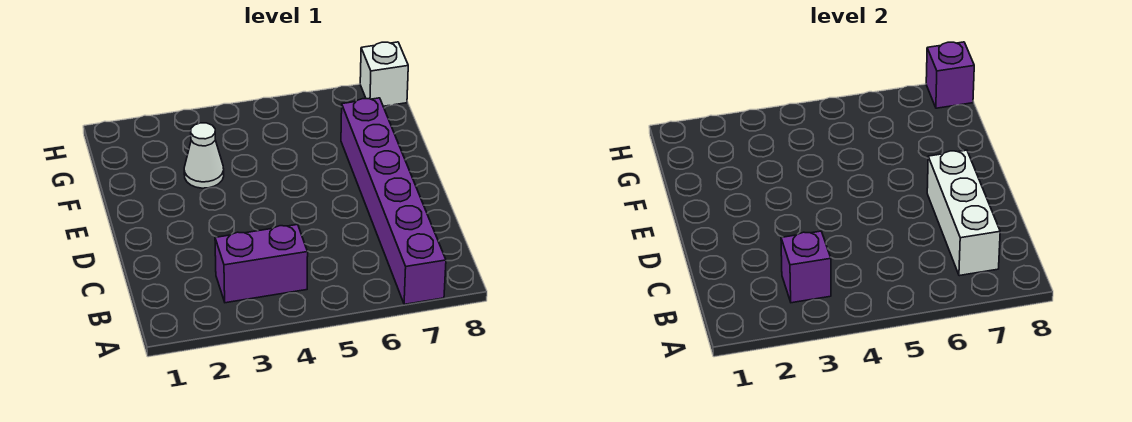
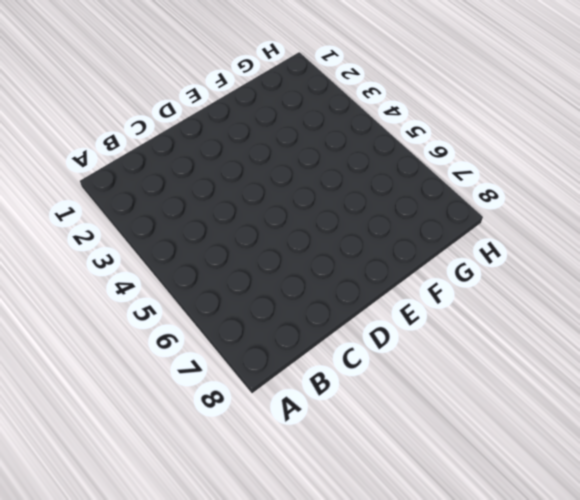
none -> purple brick A7:F7 level 1
none -> purple brick B3:B4 level 1

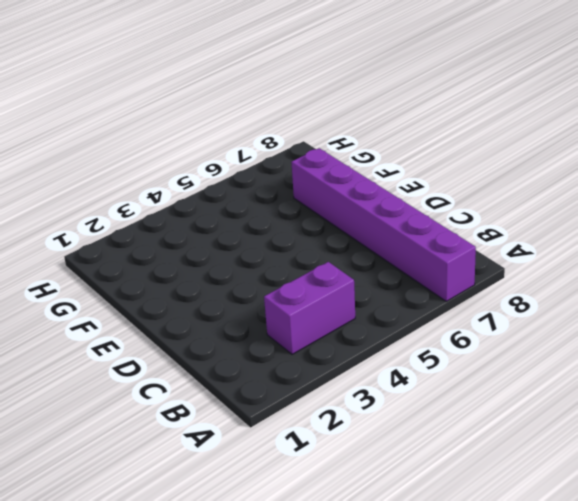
none -> white cone F3 level 1
none -> white brick H8 level 1

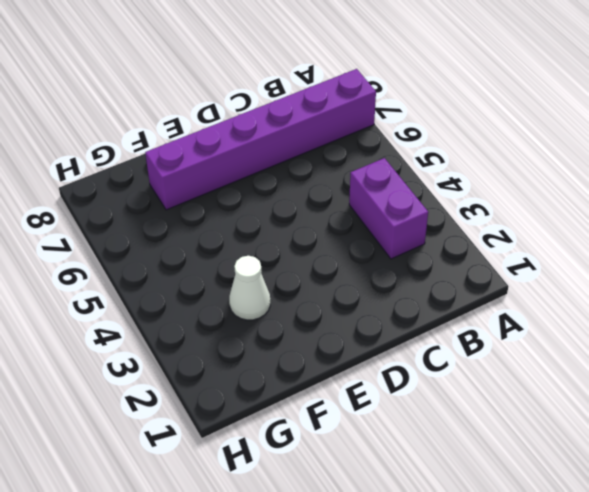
none -> white brick H8 level 1
none -> purple brick B3 level 2

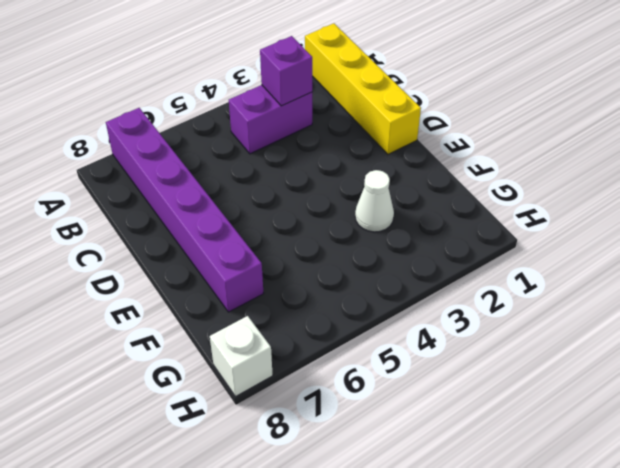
yellow brick A1:D1 level 1 -> none
none -> white brick B7:D7 level 2
none -> purple brick H8 level 2

